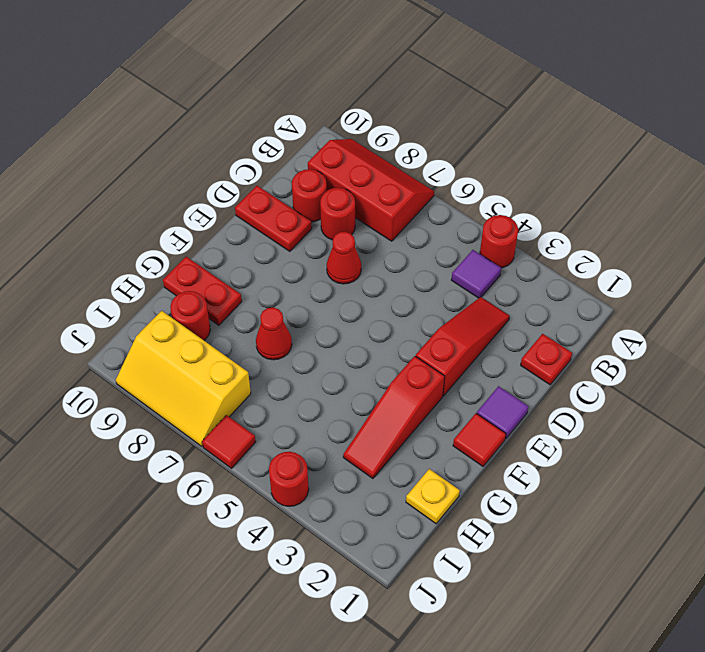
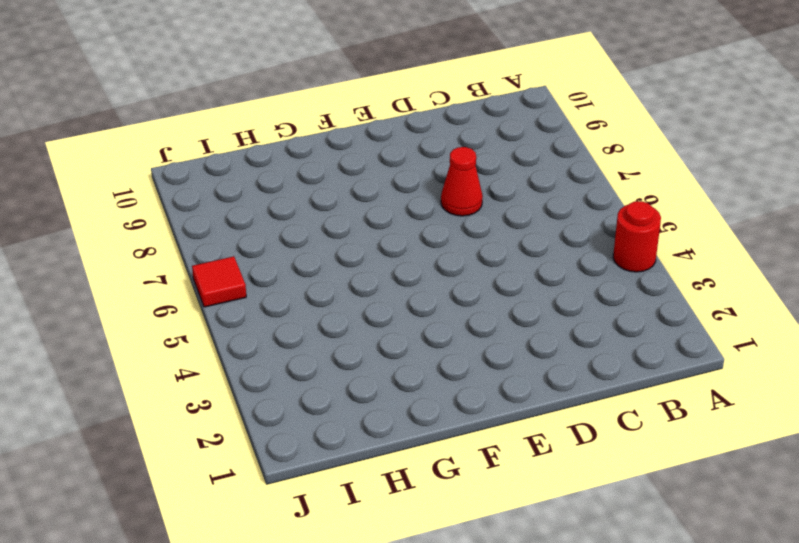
none -> red slope A7:B9 level 1 top B
none -> purple tile B4 level 1
none -> red plate C1 level 1

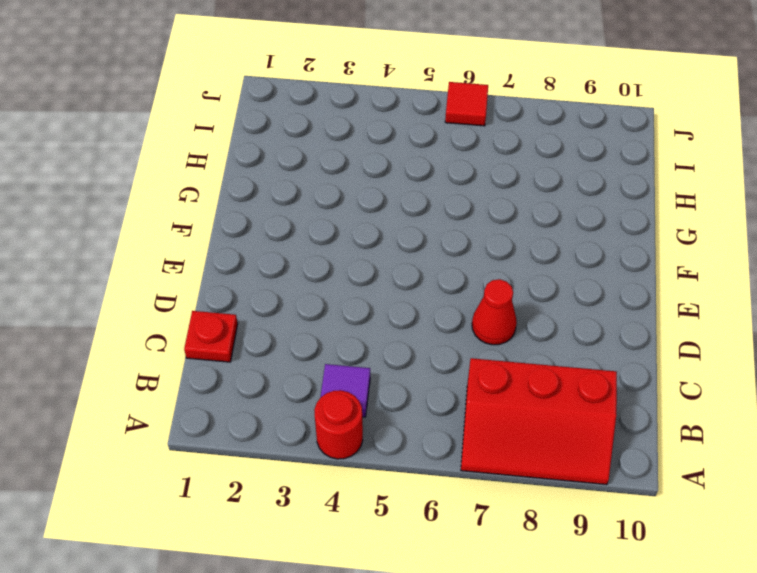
none -> red slope C3:E3 level 1 top E
none -> red round brick C8 level 1
none -> red round brick C9 level 1

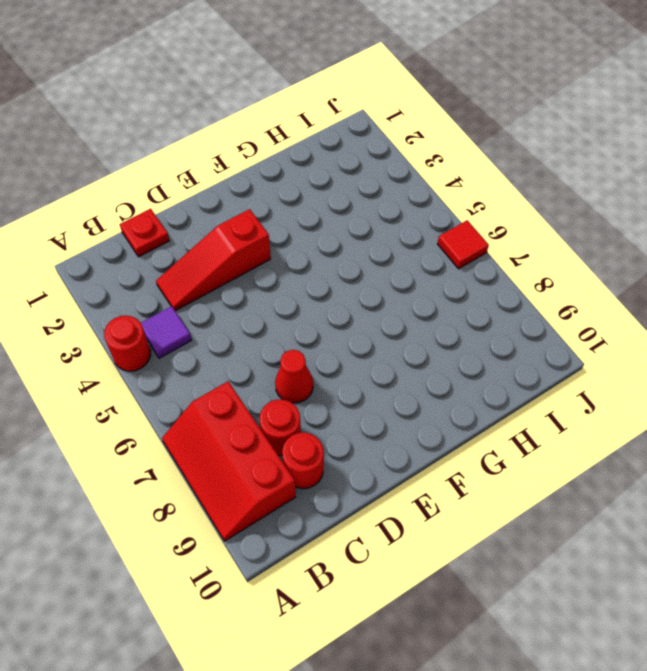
none -> red plate D9:D10 level 1
none -> purple tile E1 level 1
none -> red tile F1 level 1

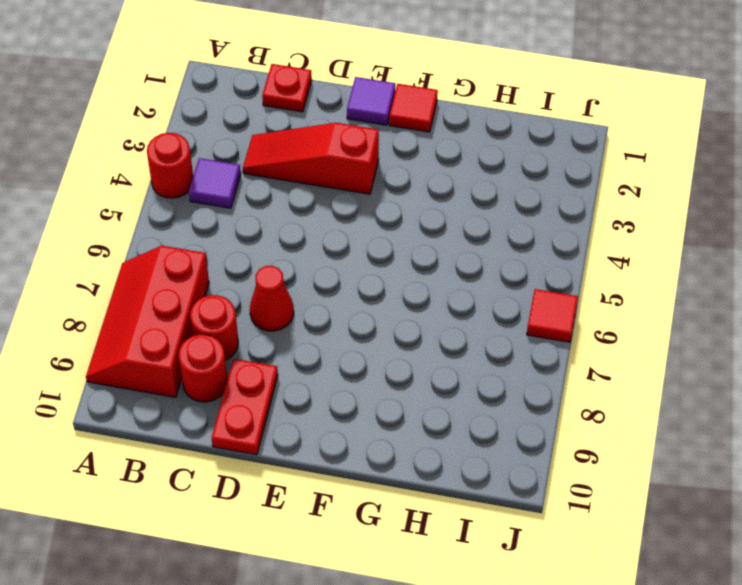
none -> red slope F3:H3 level 1 top F
none -> red cone G7 level 1
none -> red plate G9:G10 level 1

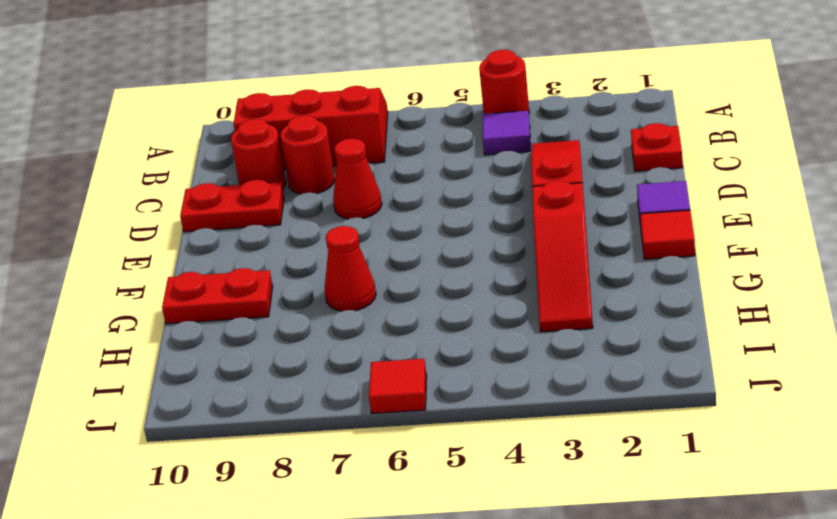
none -> yellow plate H1 level 1
none -> red round brick H9 level 1
none -> yellow slope I7:J9 level 1 top I

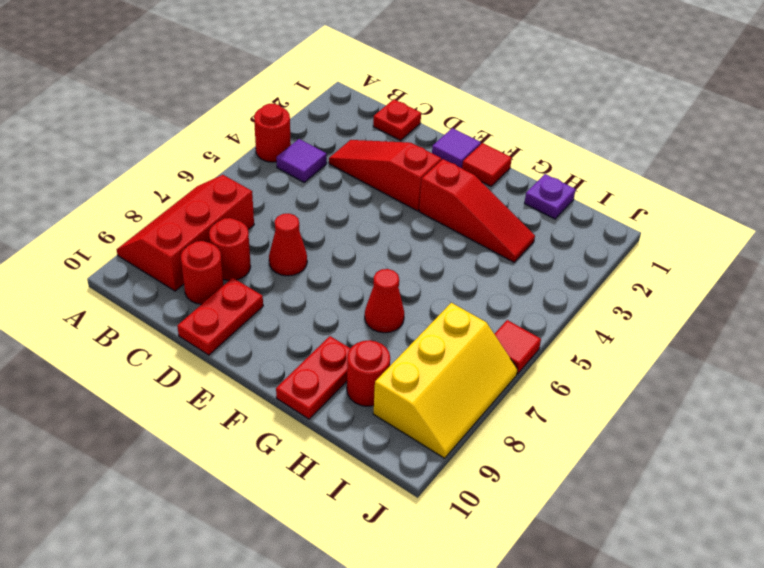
purple plate H1 level 1 -> yellow plate H1 level 1
none -> red round brick J4 level 1

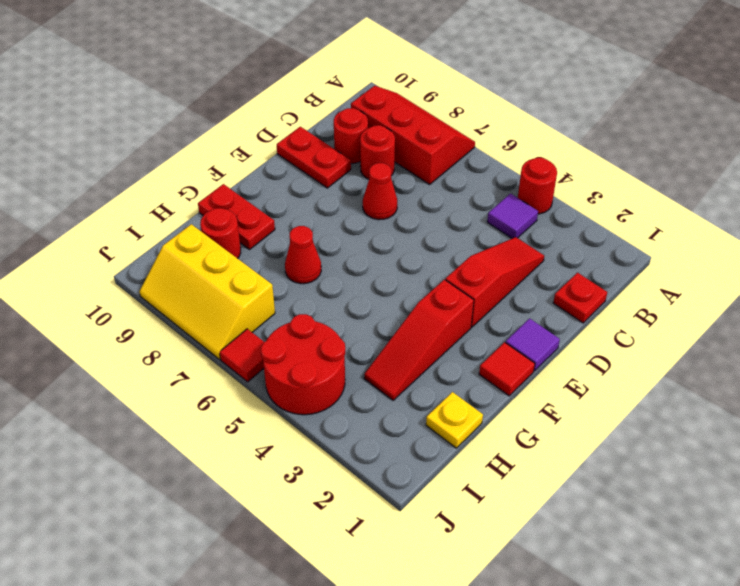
red round brick I4:J5 level 1 -> red round brick J4 level 1

